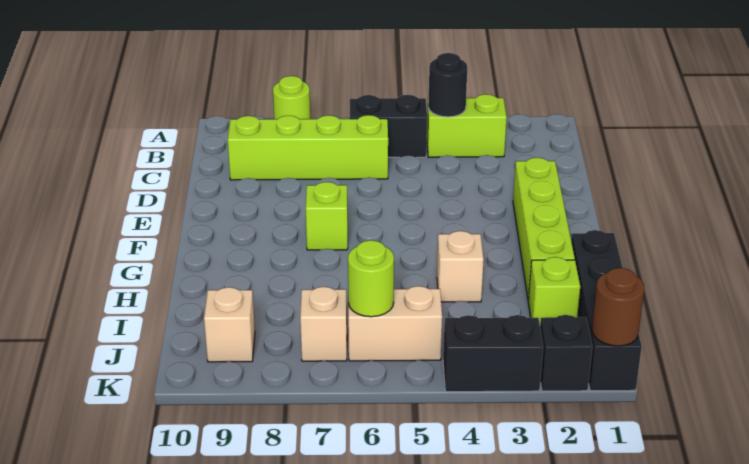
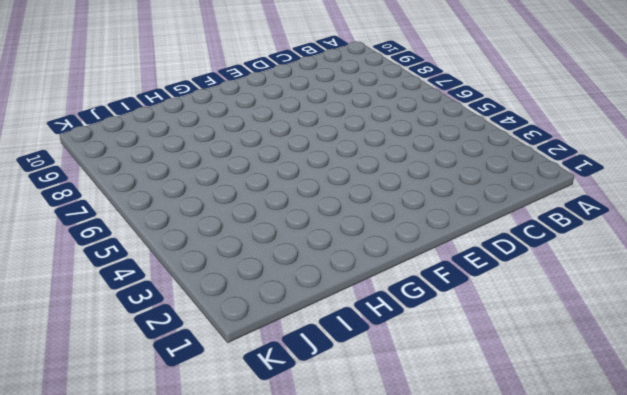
none -> lime round brick A8 level 1
none -> lime brick B3:B4 level 1
none -> black brick B5:B6 level 1

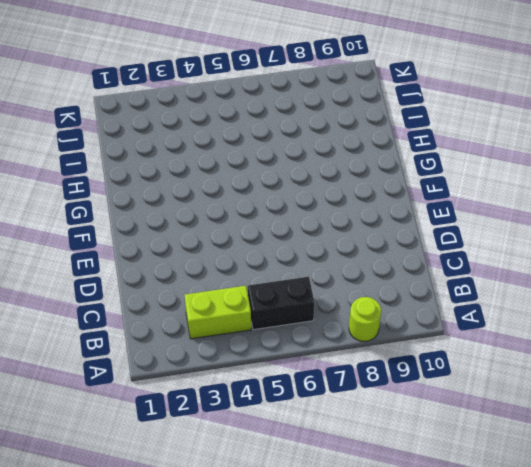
none -> lime brick C6:C9 level 1
none -> lime brick E2:H2 level 1
none -> lime brick F7 level 1

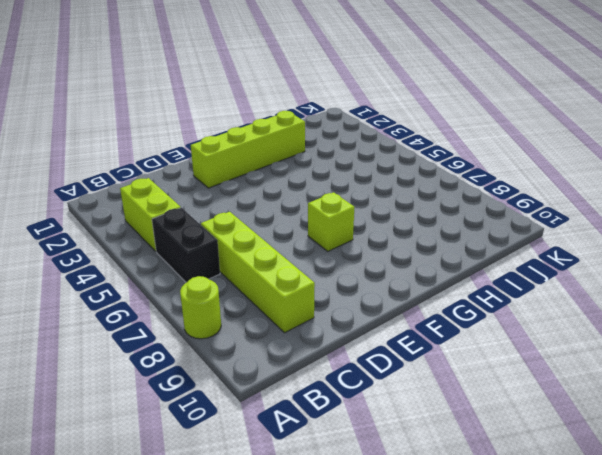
none -> black brick H1:K1 level 1
none -> tan brick H4 level 1
none -> lime brick I2 level 1

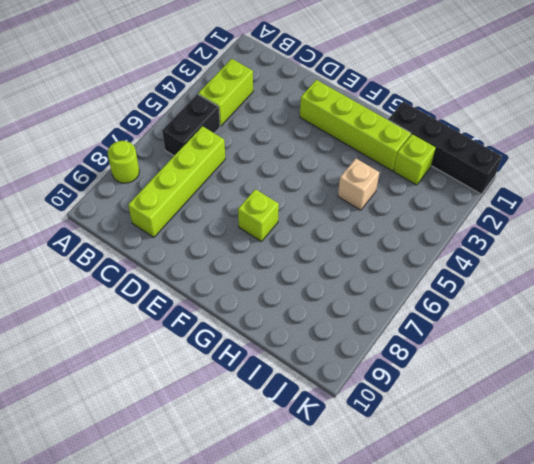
none -> tan brick J5:J6 level 1
none -> tan brick J7 level 1
none -> tan brick J9 level 1

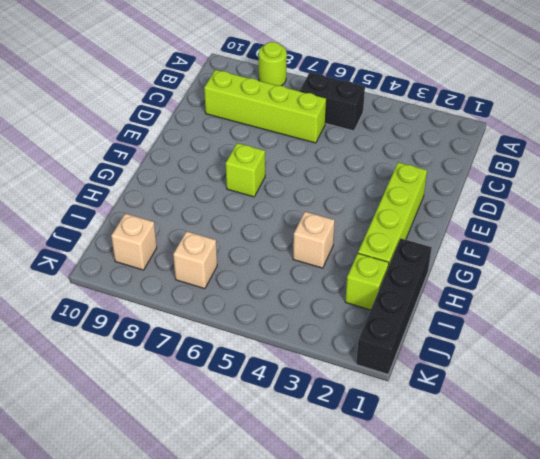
none -> lime brick B3:B4 level 1
none -> tan brick J5:J6 level 1
none -> black brick K2 level 1

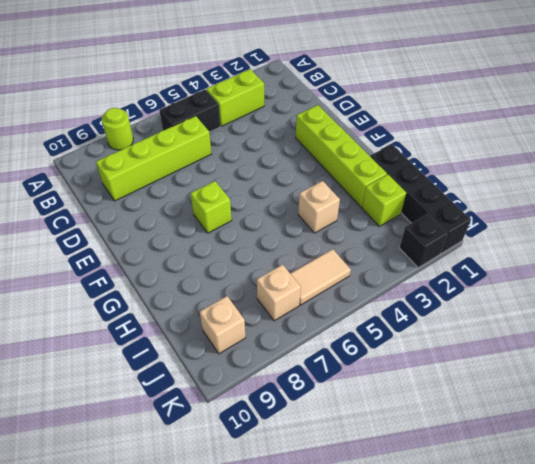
tan tile J5:J6 level 1 -> tan brick J5:J6 level 1
none -> black brick K3:K4 level 1
none -> black round brick B4 level 2
none -> lime round brick J6 level 2

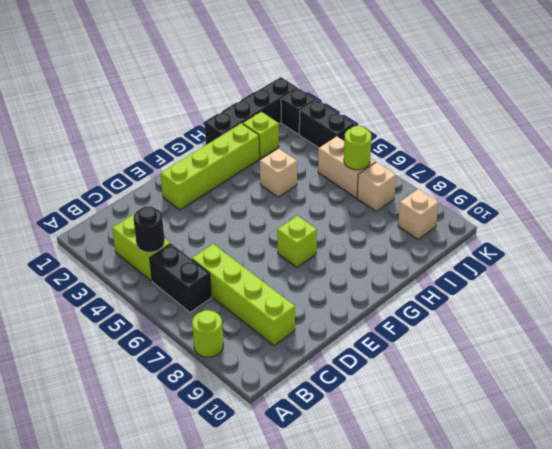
none -> brown round brick K1 level 2

